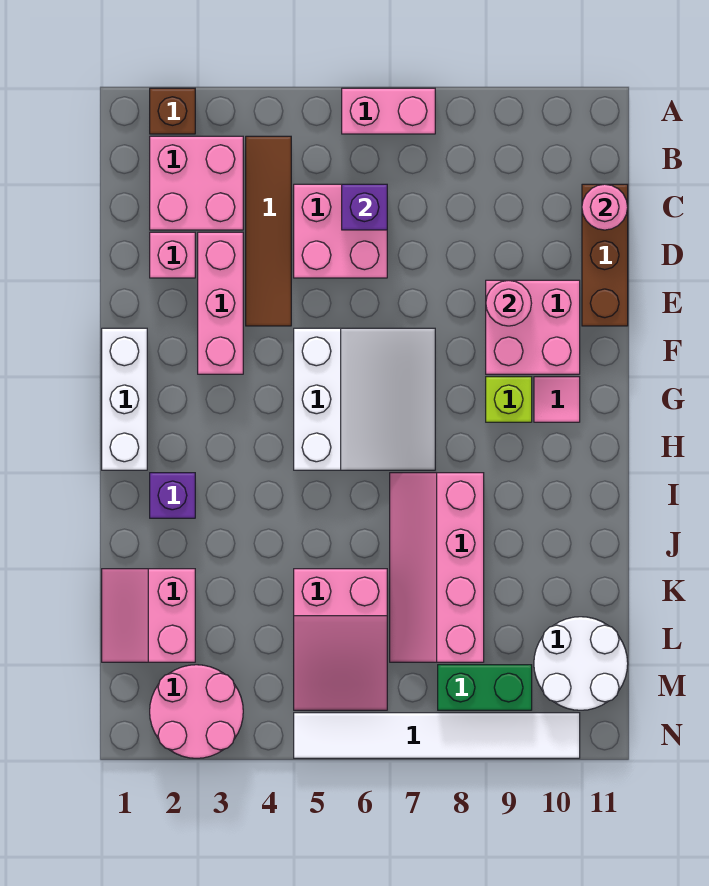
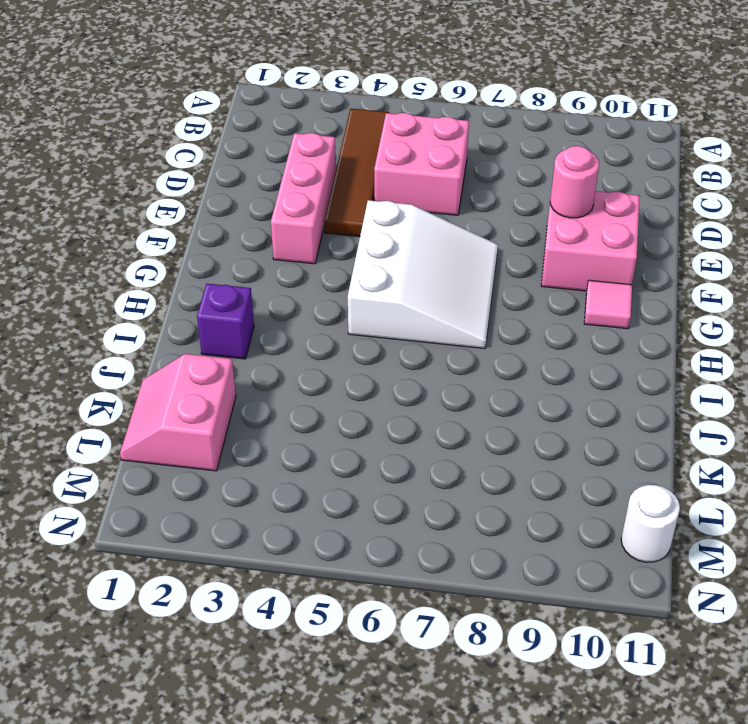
white round brick M11 level 1 -> white round brick L10:M11 level 1
none -> brown brick A2 level 1
none -> pink brick A6:A7 level 1
none -> pink brick B2:C3 level 1

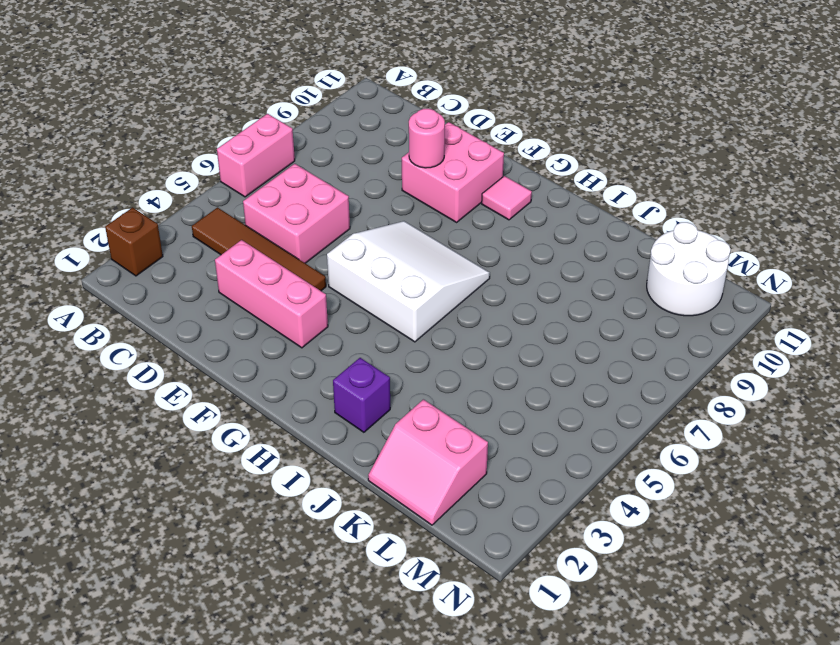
none -> pink brick B2:C3 level 1
none -> brown brick C11:E11 level 1
none -> pink brick D2 level 1

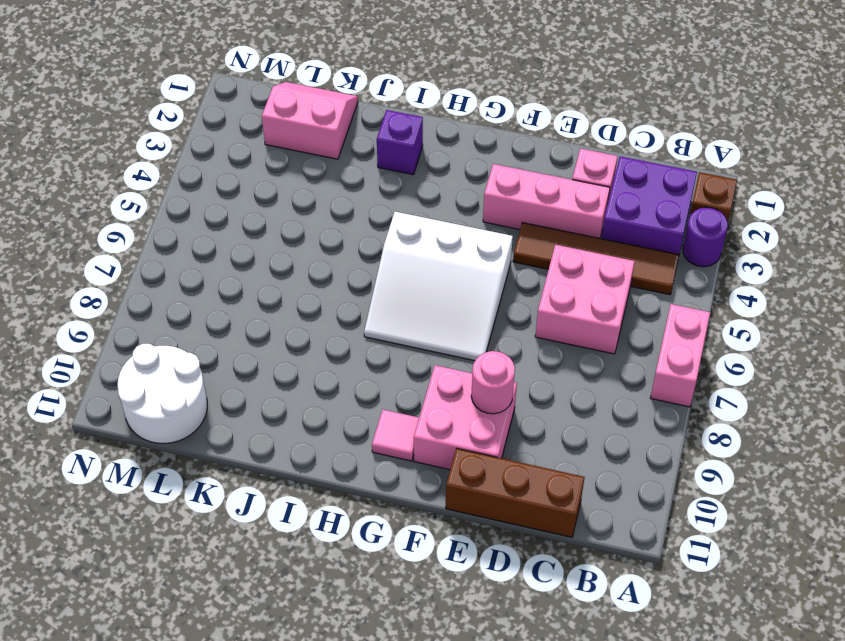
purple round brick A3 level 1 -> none
purple brick B2:C3 level 1 -> pink brick B2:C3 level 1
none -> white brick F1:H1 level 1
none -> lime brick G9 level 1
none -> pink slope I7:L8 level 1 top 8

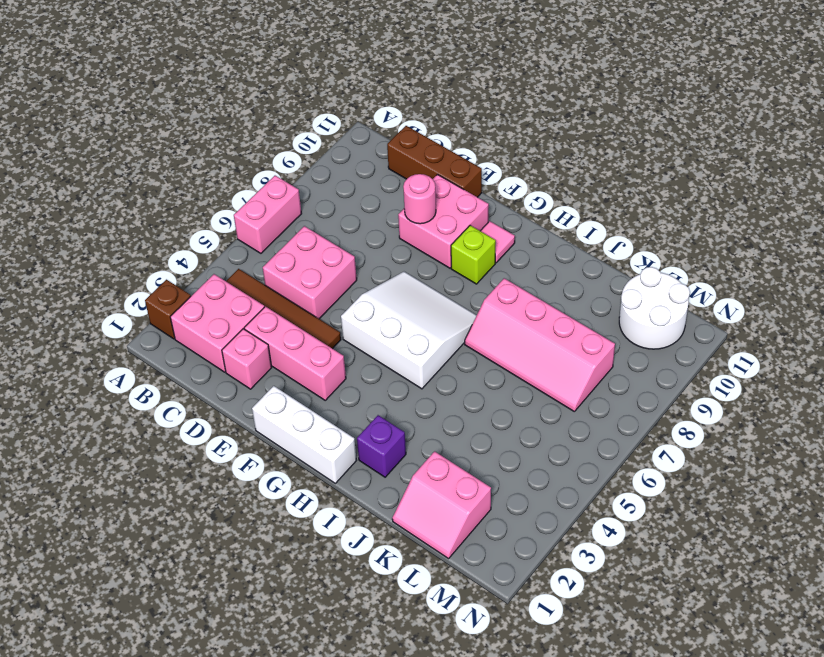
none -> pink slope K5:M6 level 1 top K
none -> pink round brick M2:N3 level 1
none -> green brick M8:M9 level 1

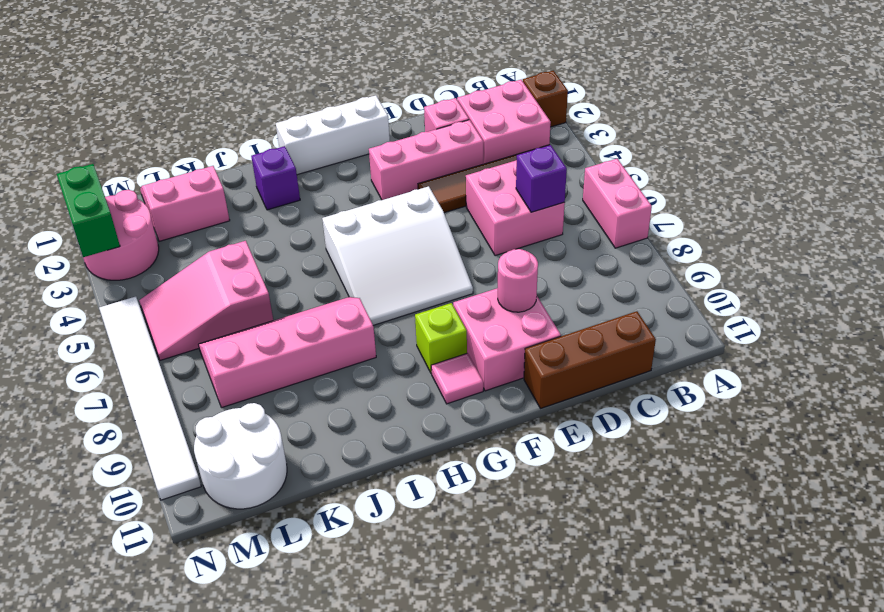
green brick N2:N3 level 2 -> green brick M8:M9 level 1
none -> pink round brick C11 level 2

